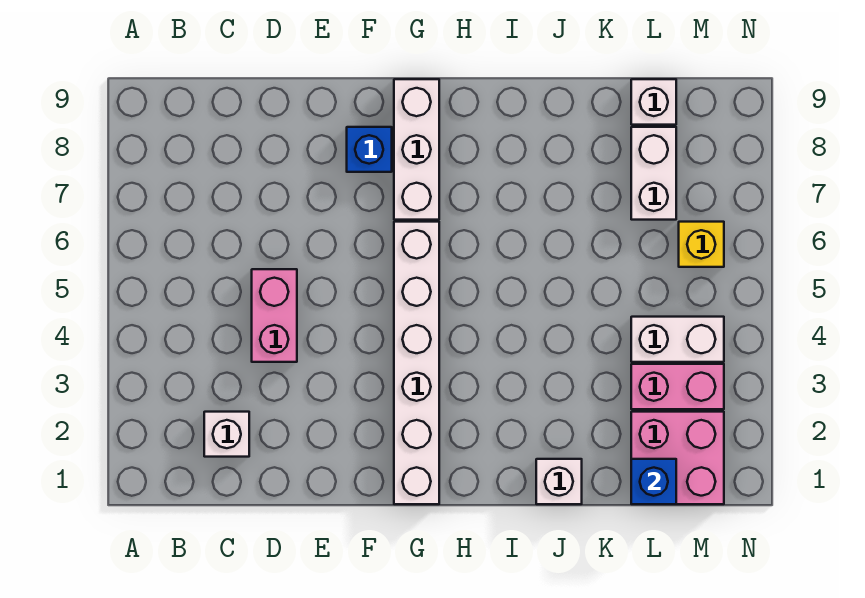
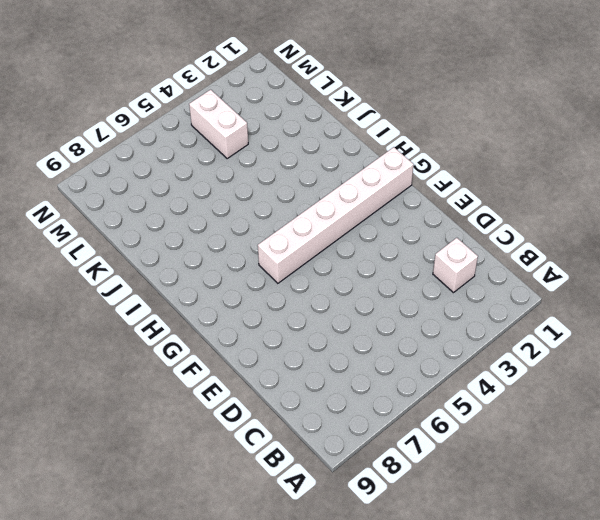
none -> pink brick D4:D5 level 1
none -> blue brick F8 level 1
none -> white brick G7:G9 level 1

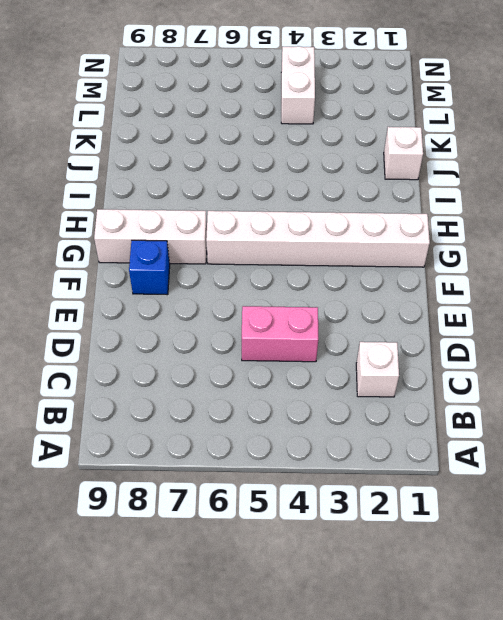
none -> pink brick L1:M2 level 1
none -> pink brick L3:M3 level 1
none -> white brick L7:L8 level 1

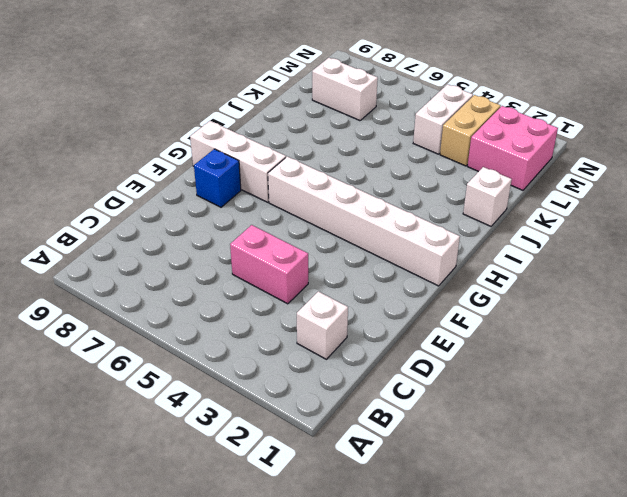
tan brick L3:M3 level 1 -> pink brick L3:M3 level 1
none -> white brick L9 level 1
none -> yellow brick M6 level 1
none -> blue brick L1 level 2

